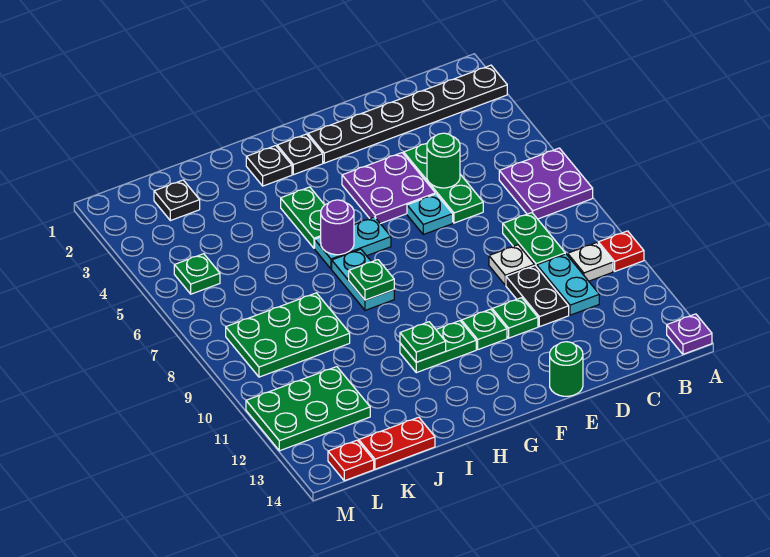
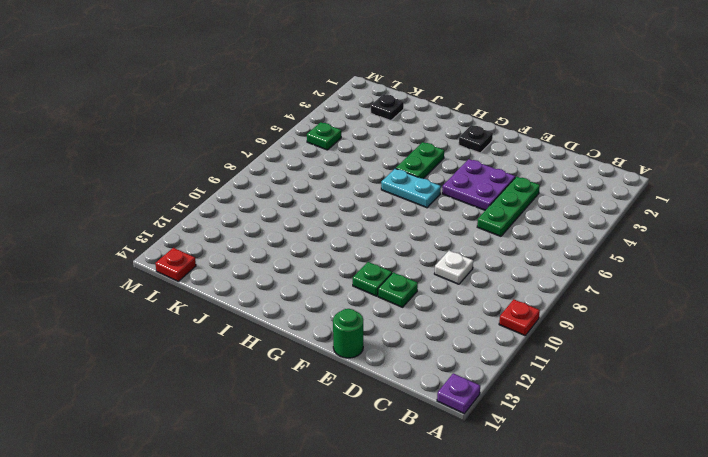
none -> black plate A2:F2 level 1
none -> purple plate A6:B7 level 1
none -> white plate B10 level 1
none -> green plate C8:C9 level 1

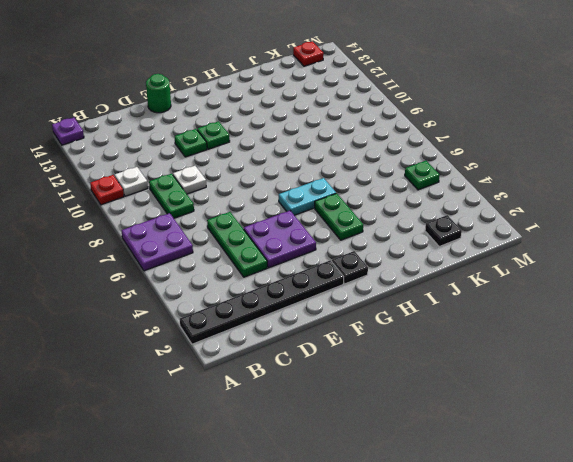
none -> cyan plate C10:C11 level 1
none -> black plate D10:D11 level 1
none -> cyan plate E6 level 1
none -> green plate G11:H11 level 1

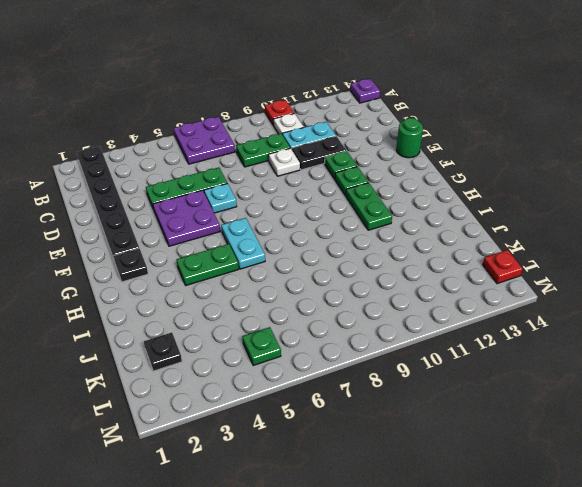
none -> black plate H2 level 1
none -> cyan plate H7:H8 level 1
none -> green plate J8:L9 level 1
none -> red plate J14:K14 level 1

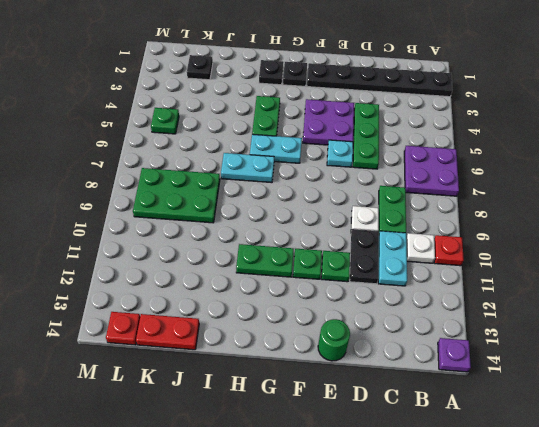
cyan plate H7:I7 level 1 -> cyan plate H7:H8 level 1
none -> green plate K11:M12 level 1
none -> green round brick D5 level 2
none -> purple round brick H6 level 2
none -> green plate H8 level 2

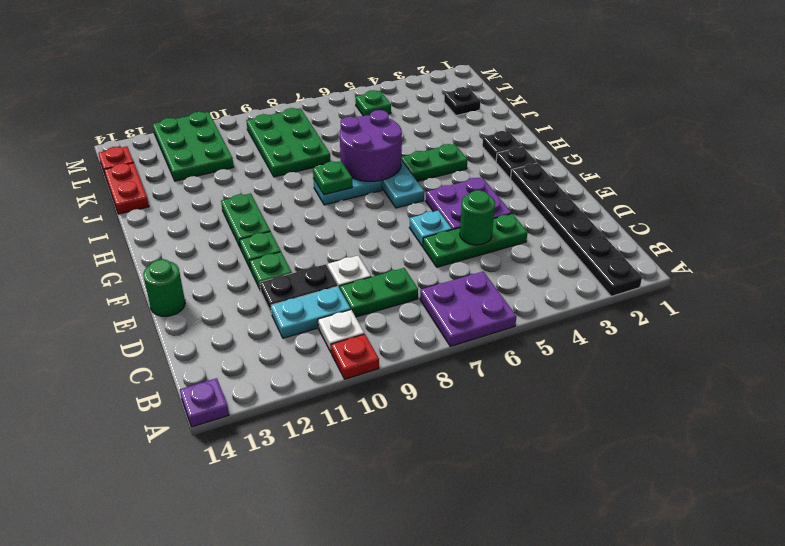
purple round brick H6:I7 level 2 -> purple round brick H6 level 2
none -> green plate H11 level 2

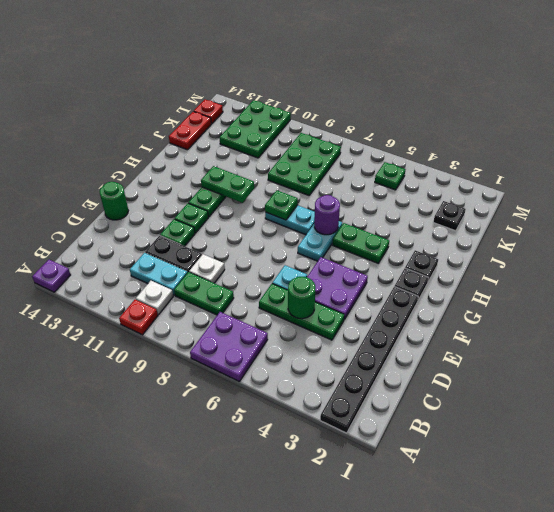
green plate H10:H11 level 2 -> green plate H11 level 2

